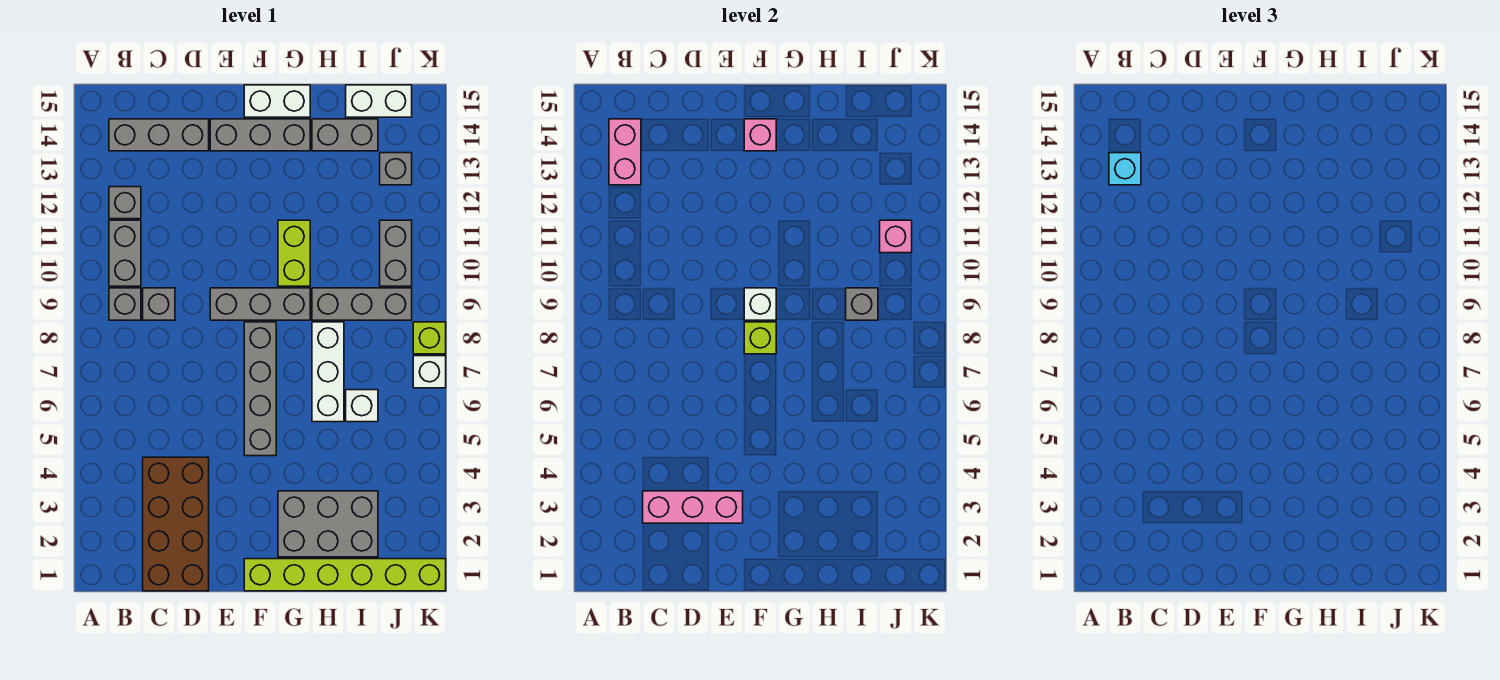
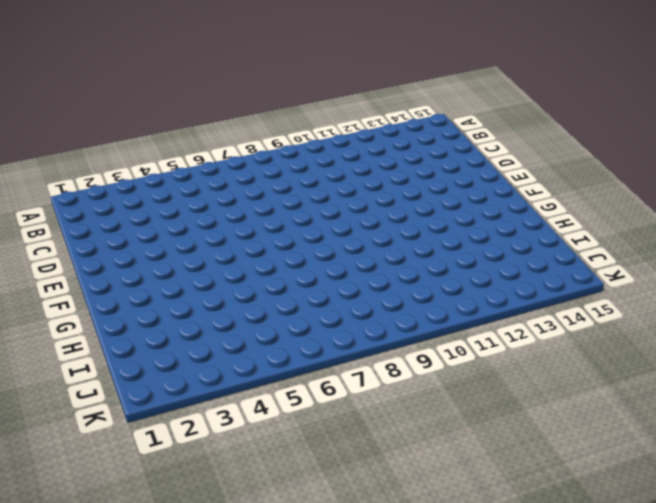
none -> grey brick B9 level 1
none -> grey brick B10:B11 level 1
none -> grey brick B12 level 1
none -> grey brick B14:D14 level 1

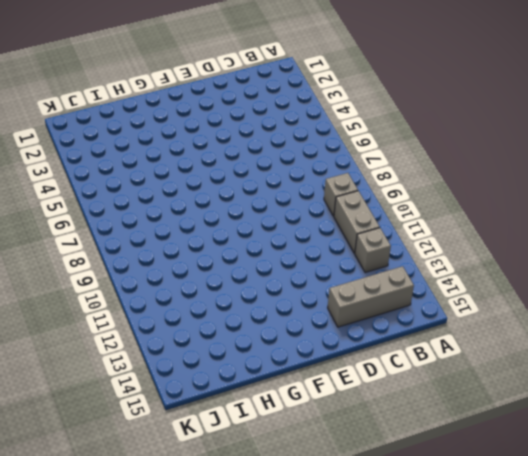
none -> brown brick C1:D4 level 1
none -> grey brick C9 level 1
none -> grey brick E9:G9 level 1
none -> grey brick E14:G14 level 1

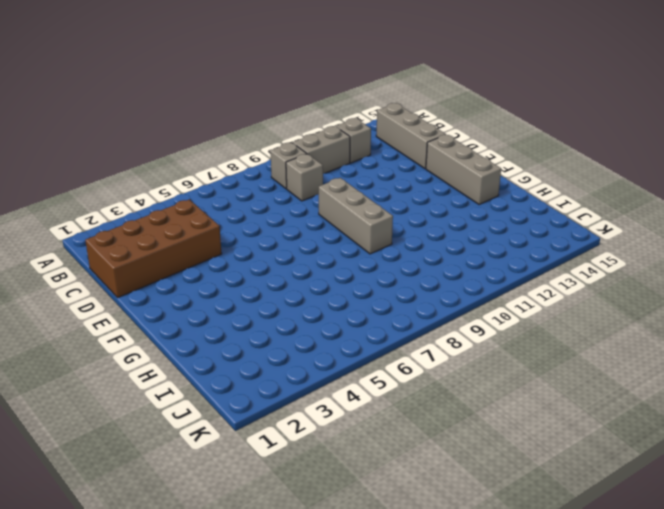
none -> lime brick F1:K1 level 1
none -> grey brick F5:F8 level 1
none -> white brick F15:G15 level 1
none -> grey brick G2:I3 level 1

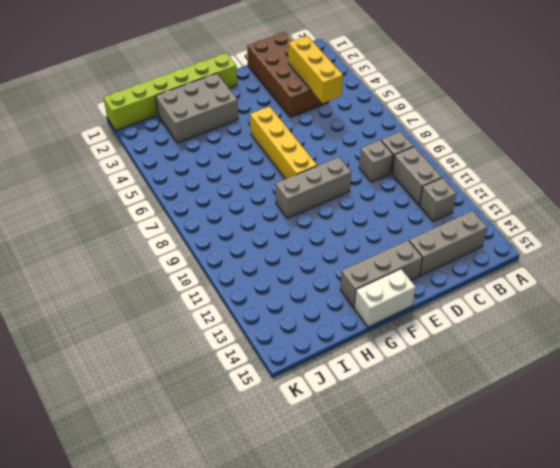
yellow brick C3:C5 level 2 -> pink brick C3:E3 level 2
yellow brick F5:F8 level 1 -> grey brick F5:F8 level 1
none -> lime brick G10:G11 level 1
none -> white brick H6:H8 level 1
none -> grey brick H9:J9 level 1
none -> grey brick H14:I14 level 1

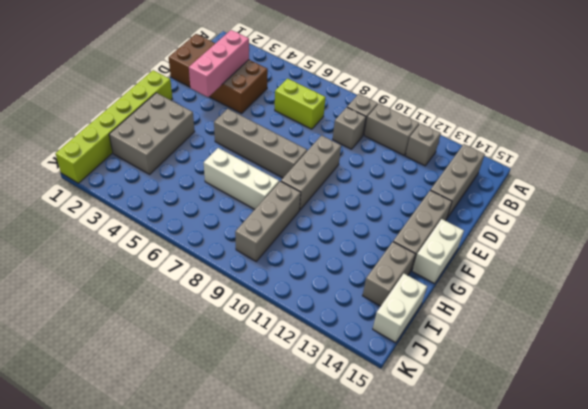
lime brick C6:C7 level 1 -> lime brick G10:G11 level 1
none -> white brick I6 level 1
none -> grey brick J10:J11 level 1
none -> grey brick J13 level 1
none -> white brick K7 level 1

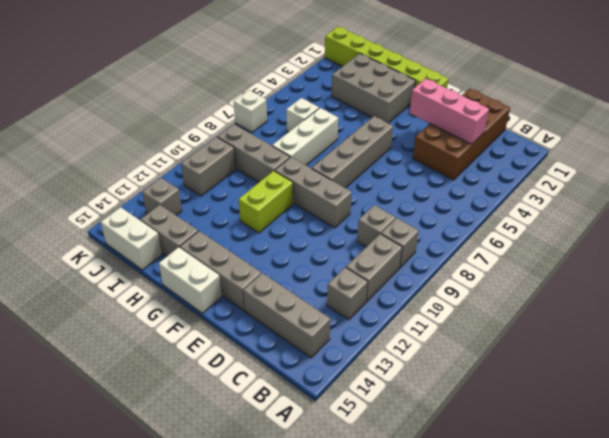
none -> lime brick K8 level 1
none -> pink brick B13:B14 level 2
none -> lime brick F8 level 2
none -> white brick F9 level 2

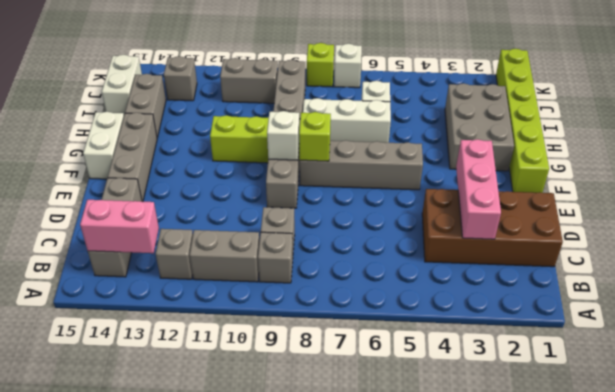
none -> pink brick F14 level 2
none -> grey brick I9 level 2
none -> pink brick J11 level 2
none -> cyan brick B13 level 3

